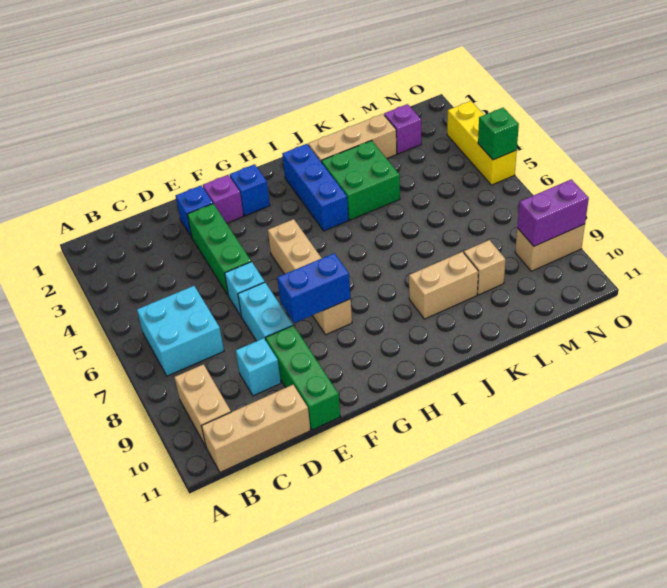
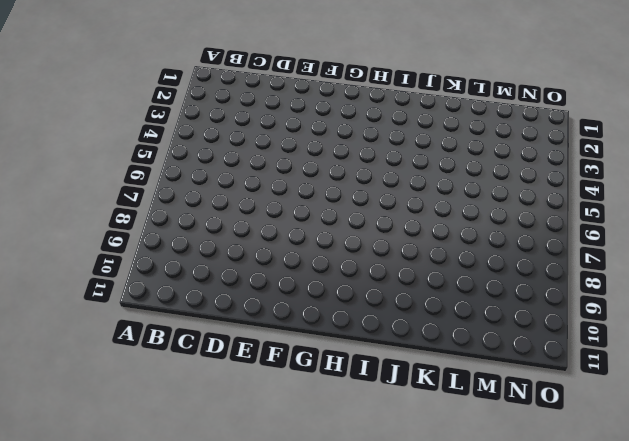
none -> cyan brick B6:C7 level 1
none -> tan brick B9:B10 level 1
none -> tan brick B11:D11 level 1

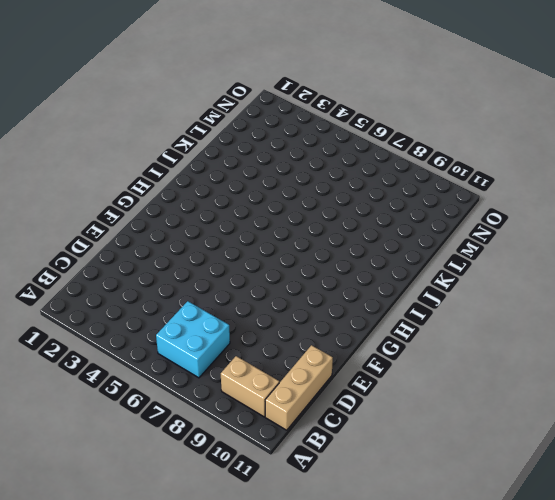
none -> cyan brick D9 level 1
none -> blue brick E2 level 1
none -> green brick E3:E5 level 1

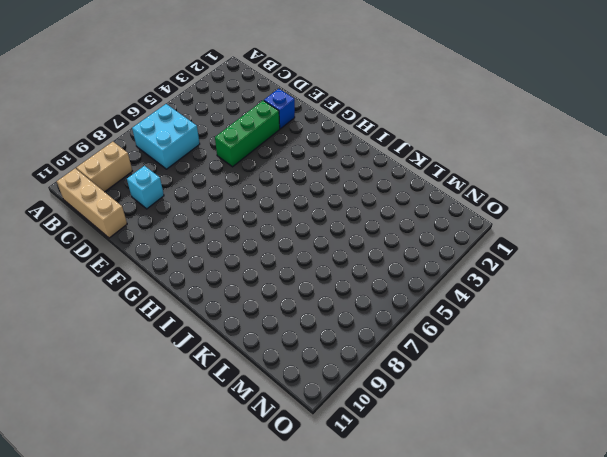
none -> cyan brick E6 level 1
none -> cyan brick E7:E8 level 1
none -> green brick E9:E11 level 1

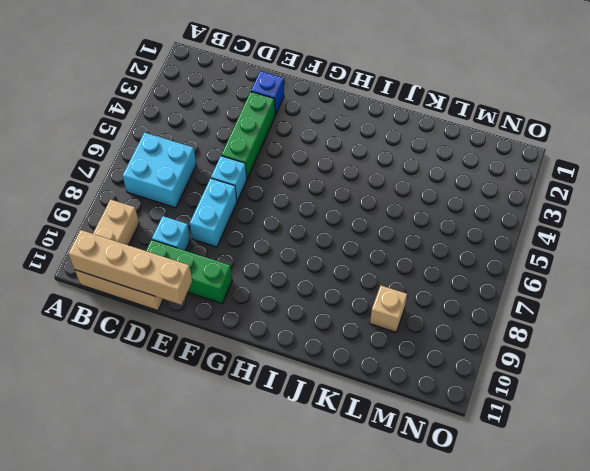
tan brick B11:E11 level 2 -> tan brick G5:G8 level 1
green brick D10:F10 level 1 -> green brick E9:E11 level 1
none -> purple brick F2 level 1
none -> blue brick G2 level 1
none -> blue brick I2:I4 level 1

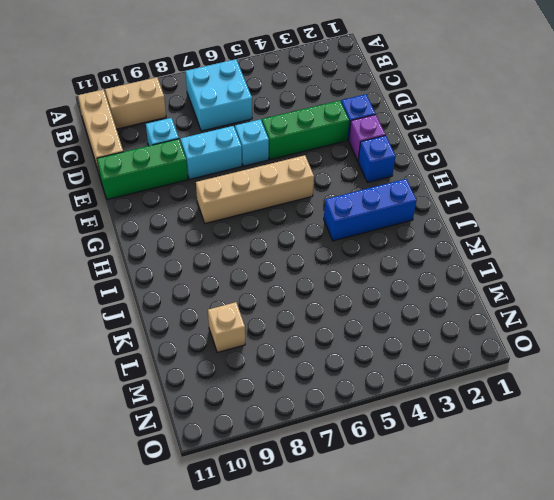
none -> tan brick J2:L2 level 1
none -> green brick J3:K4 level 1
none -> tan brick J9:K9 level 1

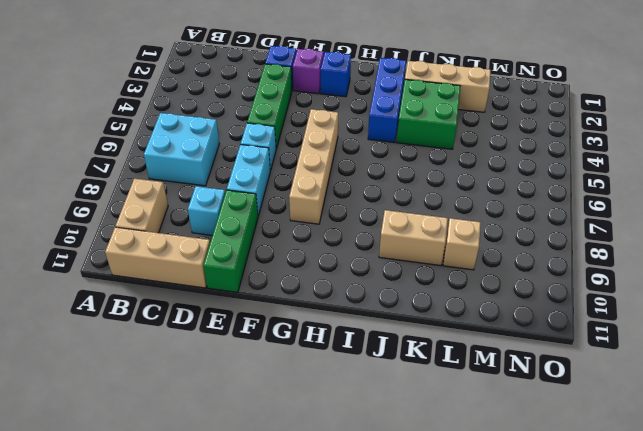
none -> purple brick M2 level 1
none -> tan brick N9:O9 level 1
none -> yellow brick O3:O5 level 1

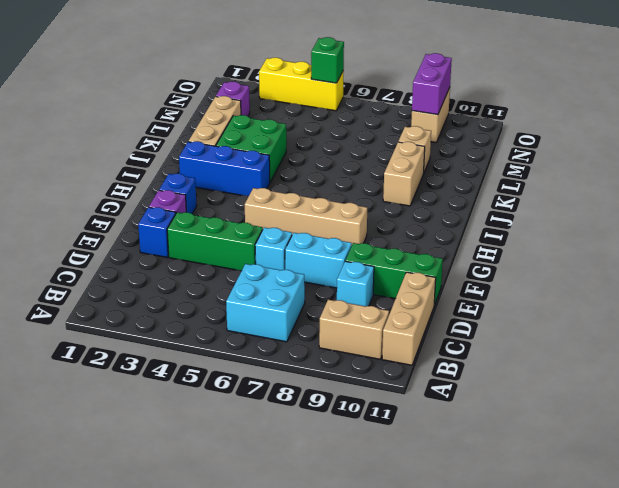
none -> blue brick F8:G8 level 2

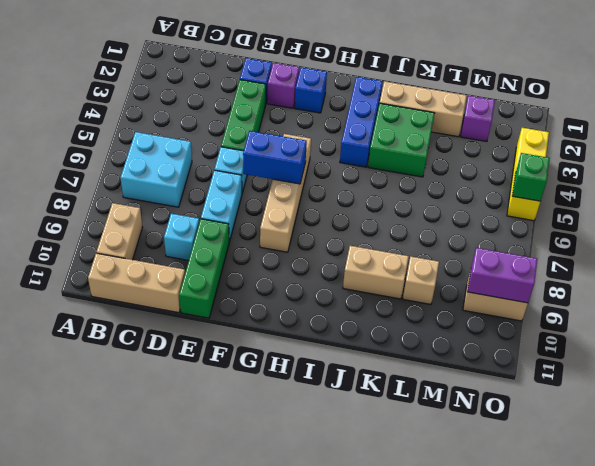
blue brick F6:G6 level 2 -> blue brick F8:G8 level 2

